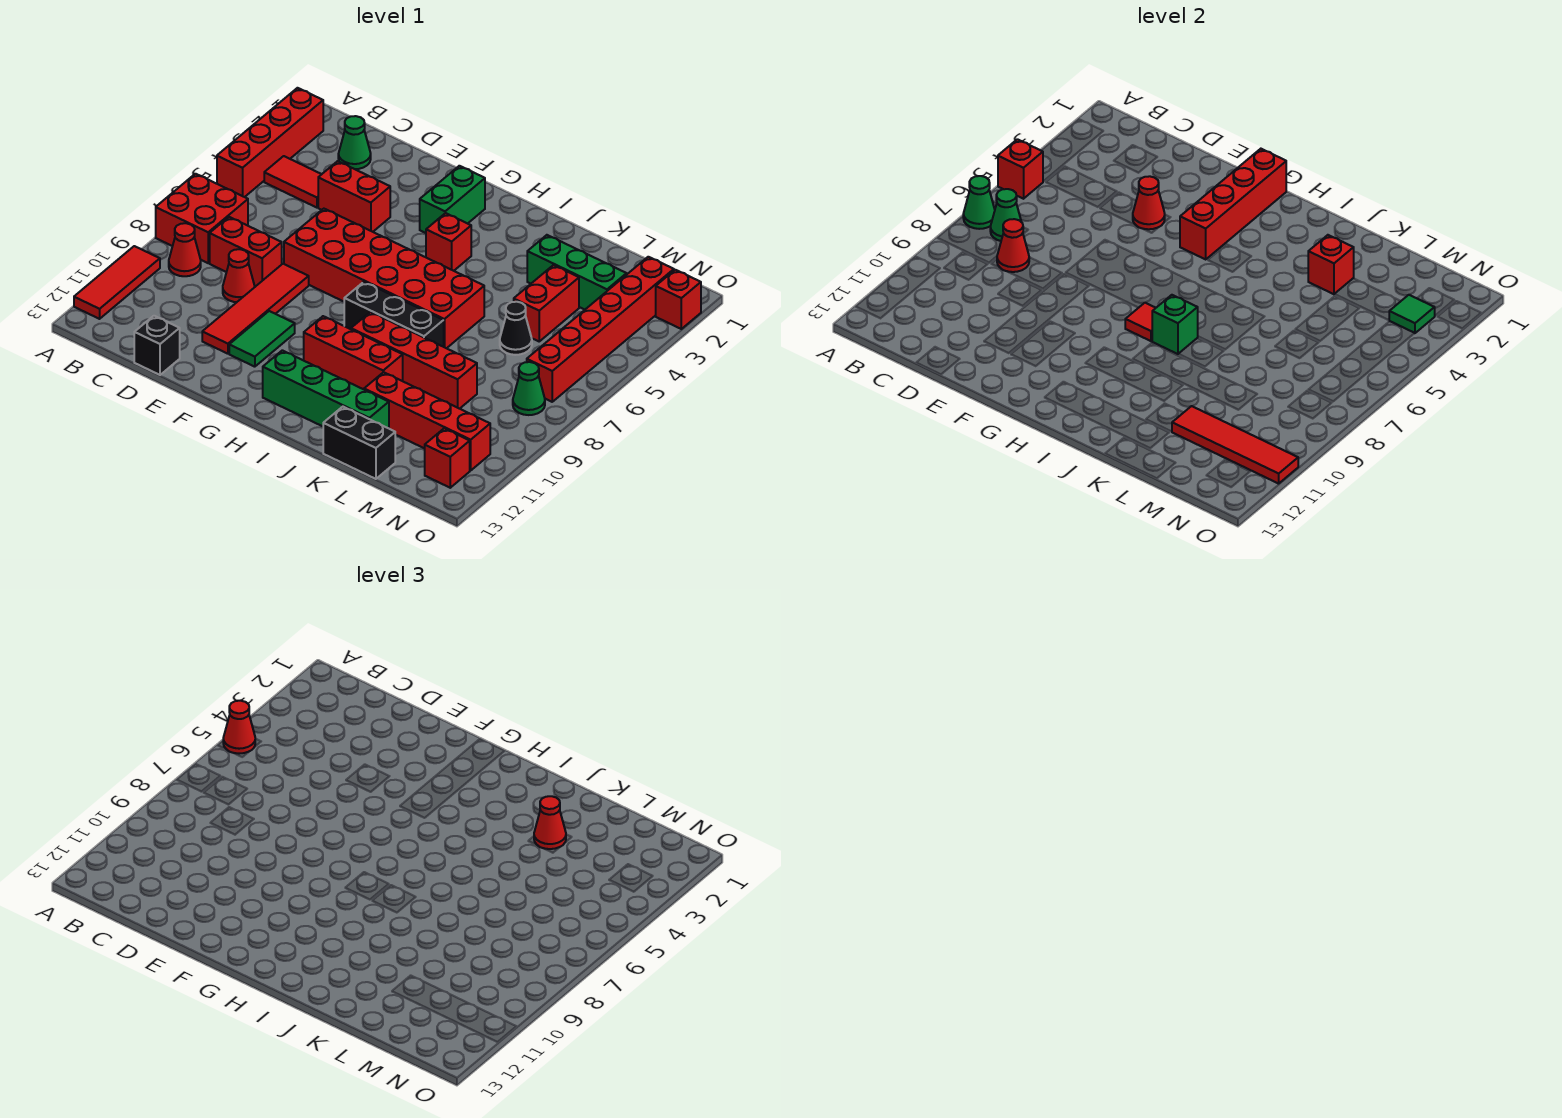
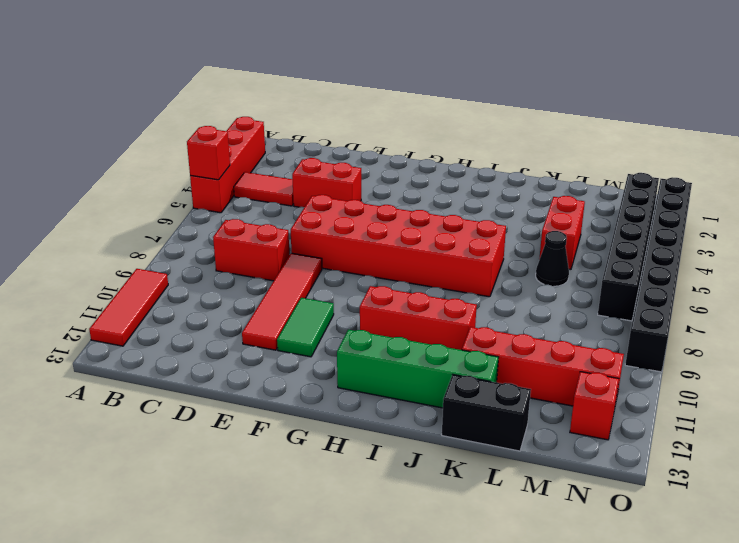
black brick N2:N7 level 1 -> red brick N2:N7 level 1
black brick O2:O9 level 1 -> red brick O2 level 1
none -> red brick A7:B8 level 1
none -> red cone B9 level 1
none -> green cone C2 level 1
none -> red cone D9 level 1

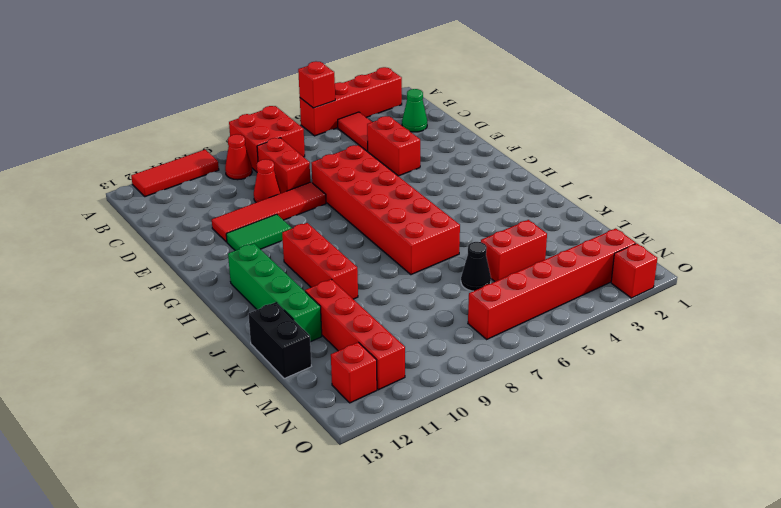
none -> black brick D13 level 1
none -> green brick G2:G3 level 1
none -> red brick H4 level 1
none -> black brick H8:J8 level 1

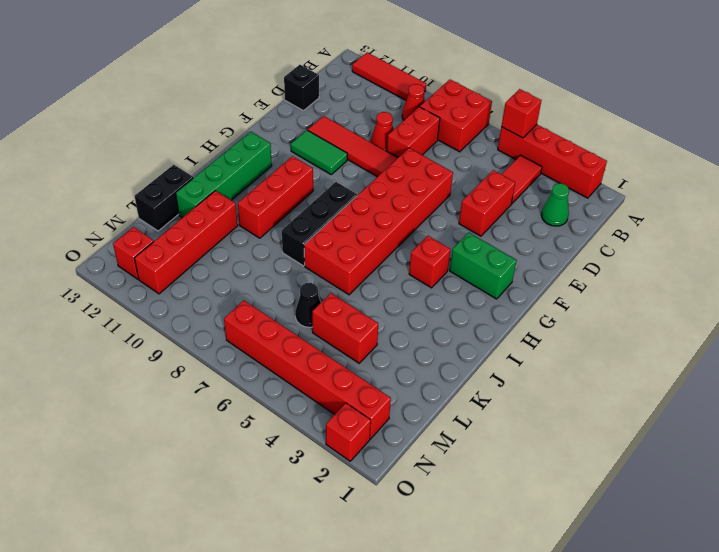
none -> red brick I9:L9 level 1
none -> green brick K3:M3 level 1
none -> green cone N8 level 1
none -> green cone A7 level 2

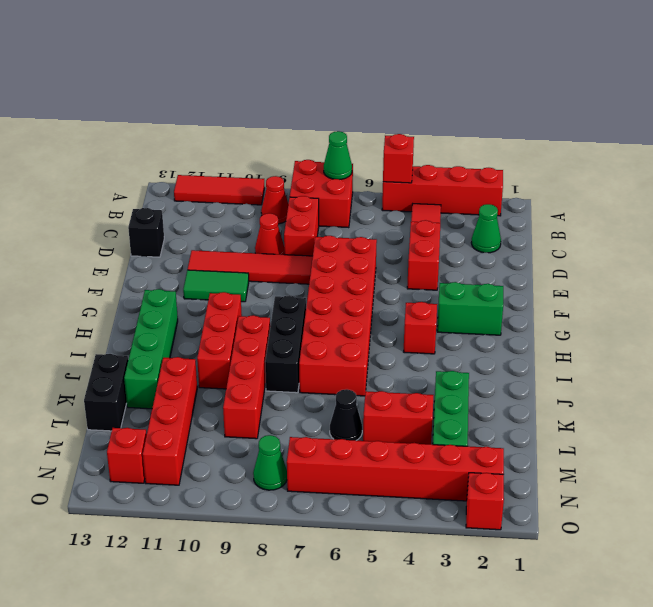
none -> green cone B7 level 2
none -> red cone C8 level 2
none -> red cone E4 level 2
none -> red brick G1:G4 level 2

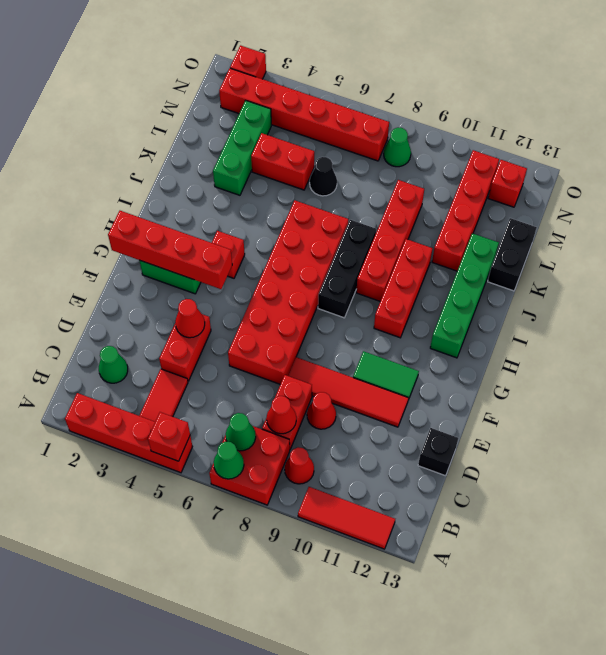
none -> red tile H8 level 2
none -> green brick I8 level 2
none -> red brick K3 level 2
none -> red tile L11:O11 level 2

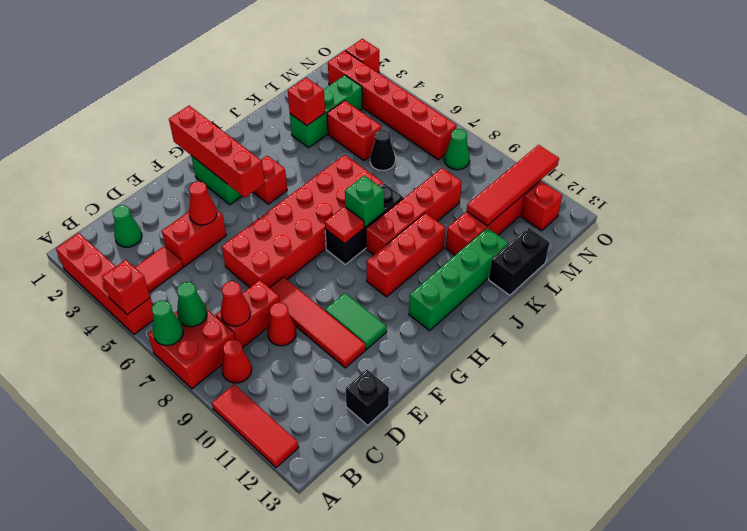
none -> green tile N3 level 2
none -> red cone A5 level 3
none -> red cone K3 level 3

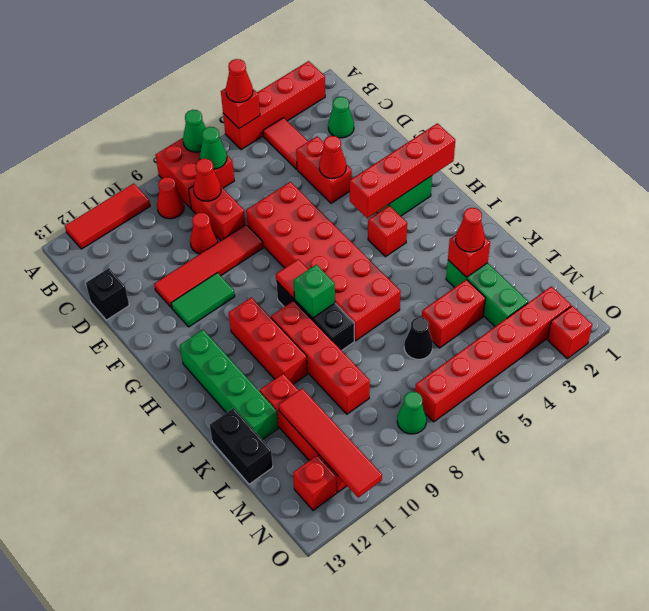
none -> green tile N3 level 2

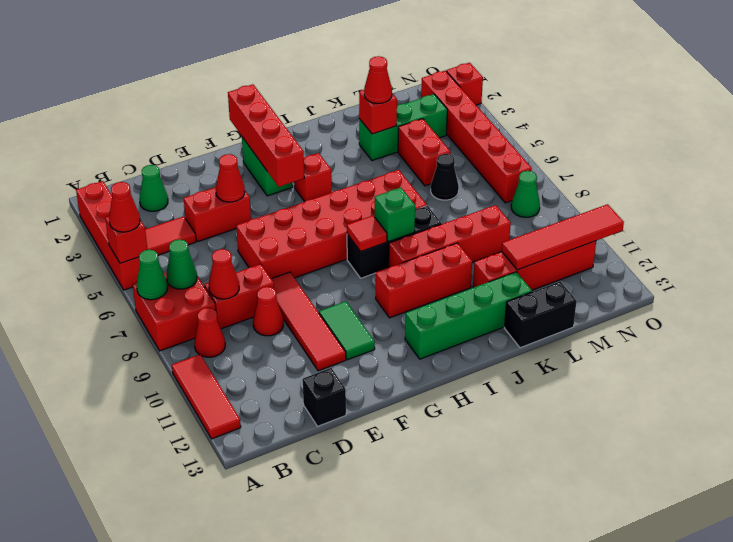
none -> red brick N12 level 1
none -> green tile N3 level 2

